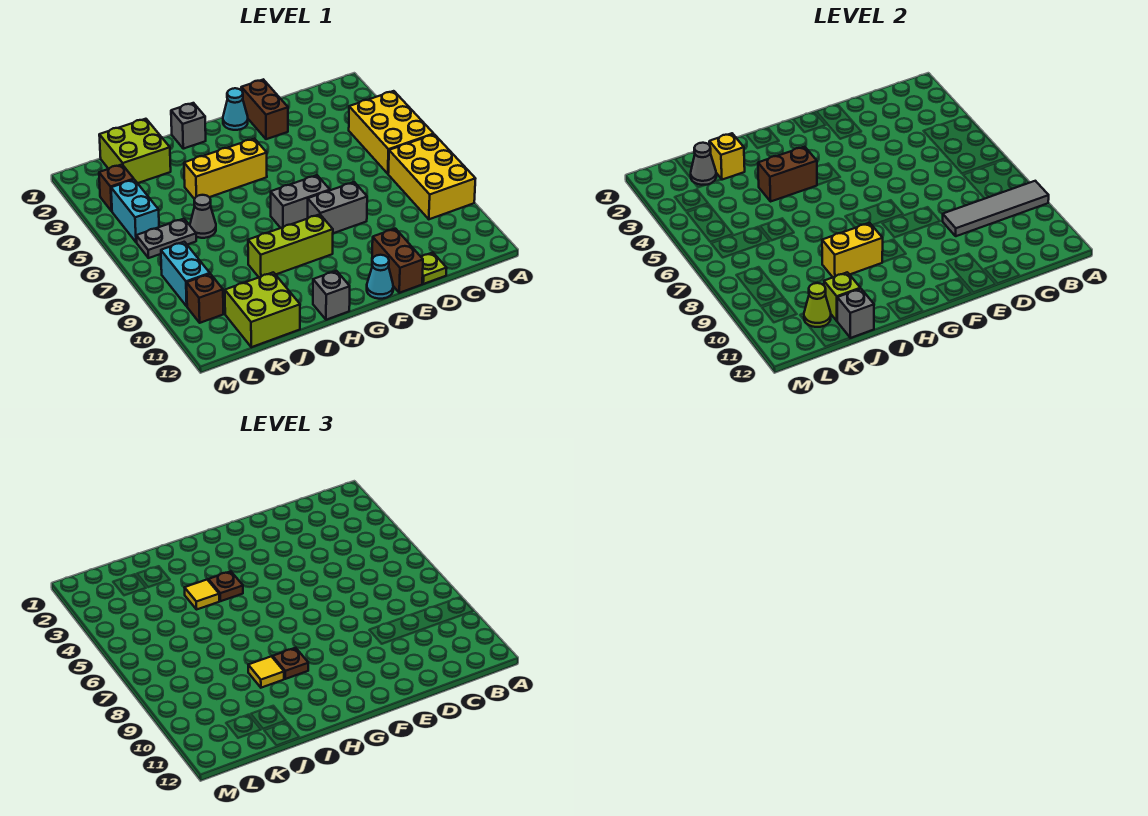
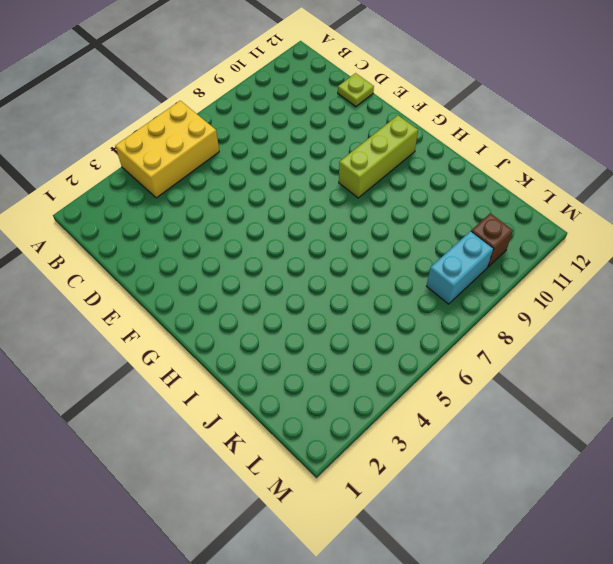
lime brick G9:G11 level 1 -> lime brick G9:I9 level 1
none -> yellow brick A7:B9 level 1
none -> brown brick E1:E2 level 1
none -> grey brick E8:F8 level 1
none -> brown brick E11:E12 level 1

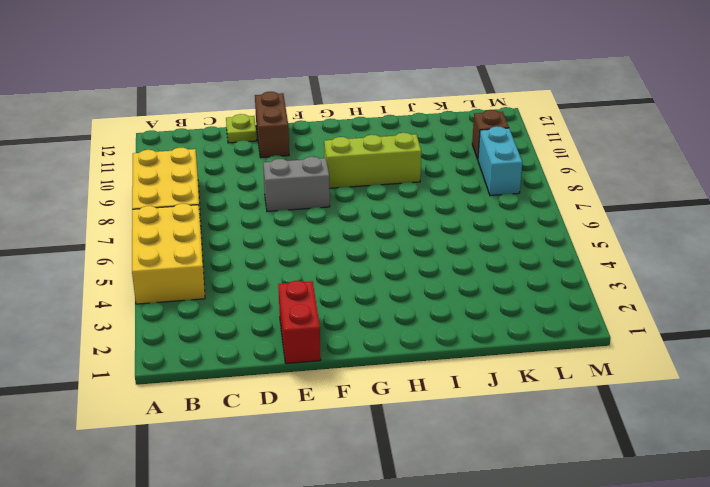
red brick E1:E2 level 1 -> brown brick E1:E2 level 1
none -> cyan cone F1 level 1
none -> grey brick F7:G7 level 1
none -> cyan cone F12 level 1
none -> yellow brick G4:I4 level 1

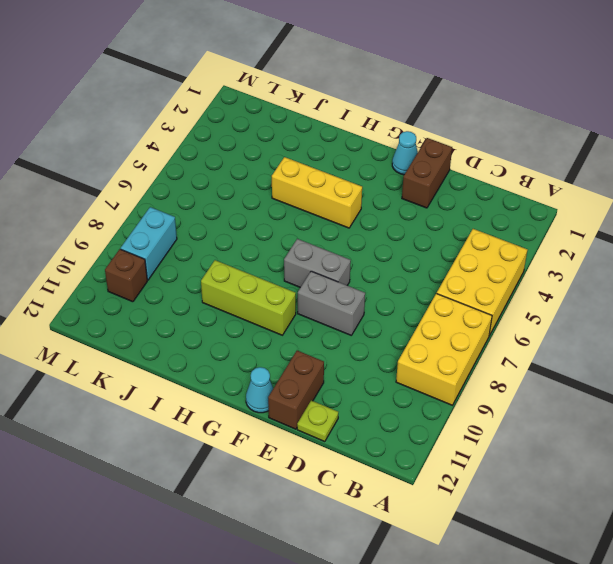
none -> grey brick H1 level 1
none -> grey brick H12 level 1
none -> lime brick J1:K2 level 1
none -> grey cone J6 level 1

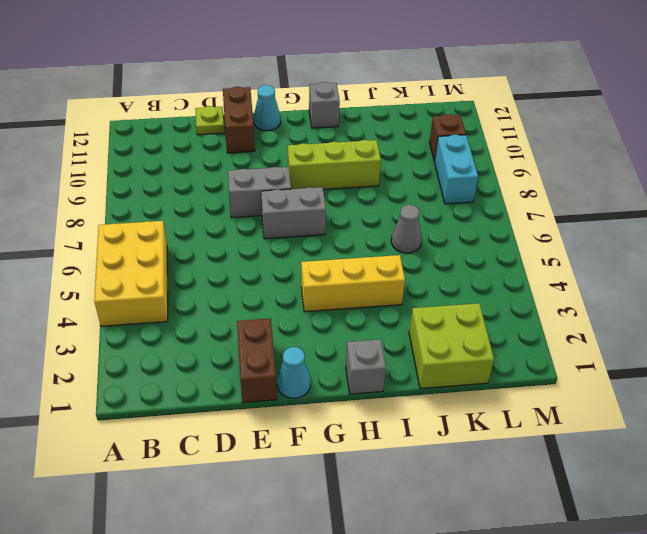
none -> yellow brick A7:B9 level 1
none -> lime brick J11:K12 level 1
none -> grey plate K6:L6 level 1
none -> brown brick L3 level 1

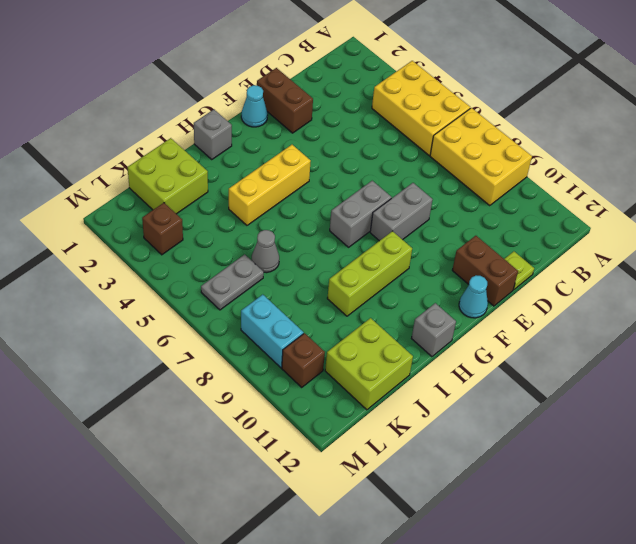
none -> cyan brick L4:L5 level 1
none -> grey tile A9:D9 level 2
none -> brown brick H4:I4 level 2
none -> yellow brick H9:I9 level 2

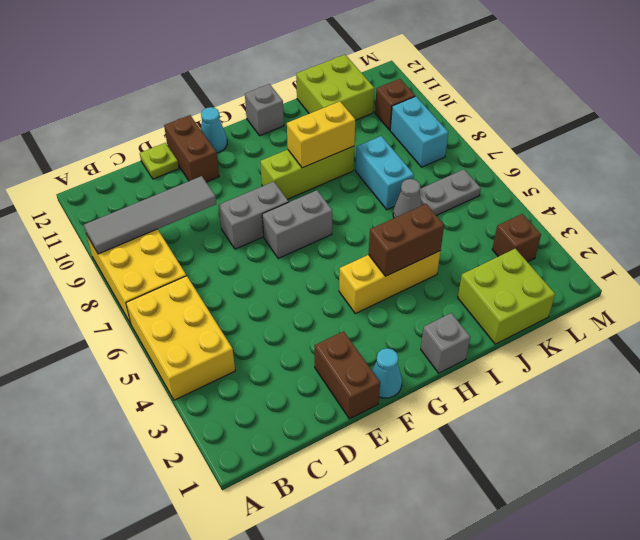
cyan brick J7:J8 level 1 -> cyan brick L4:L5 level 1
none -> yellow brick J2 level 2
none -> lime brick J11 level 2
none -> grey brick J12 level 2
none -> grey cone K2 level 2

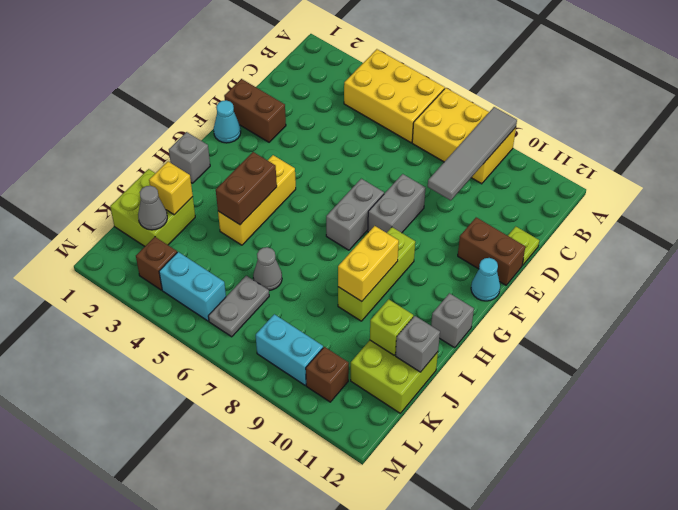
none -> lime cone K11 level 2
none -> brown plate H4 level 3
none -> brown plate H9 level 3
none -> yellow tile I4 level 3

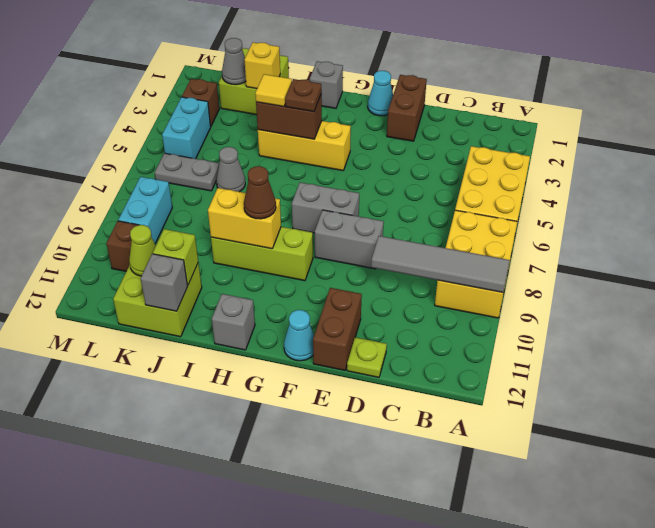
brown cone H9 level 3 -> brown plate H9 level 3
none -> yellow tile I9 level 3

